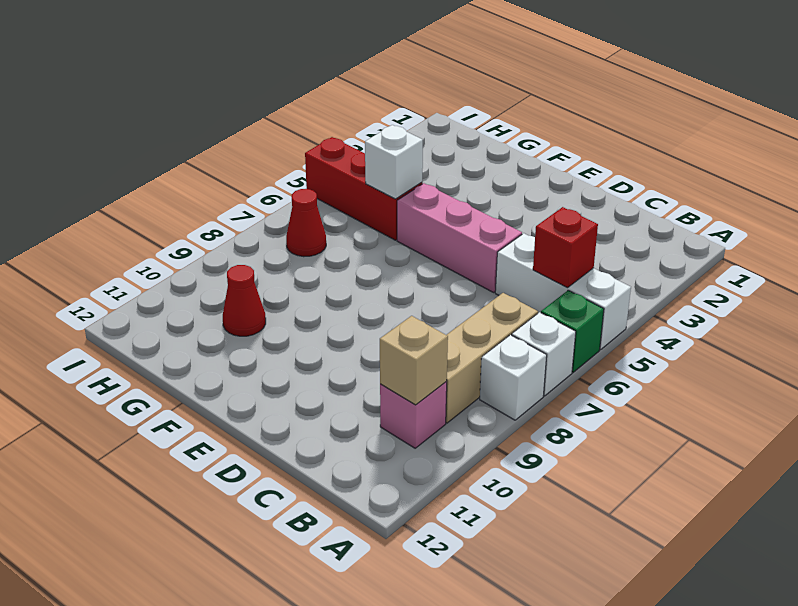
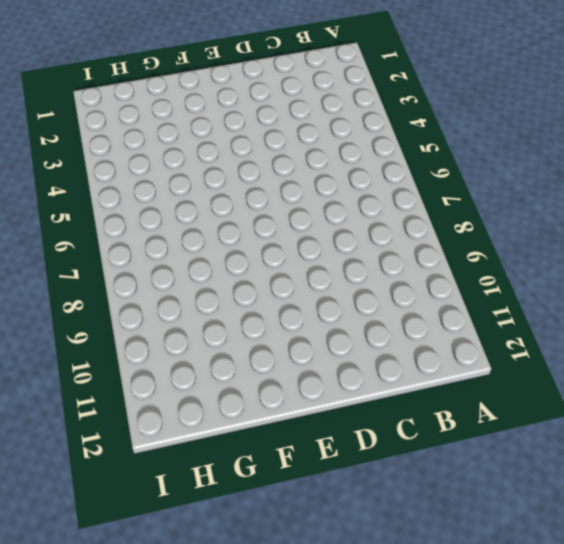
none -> white brick A5:C5 level 1
none -> green brick A6 level 1
none -> white brick A7 level 1

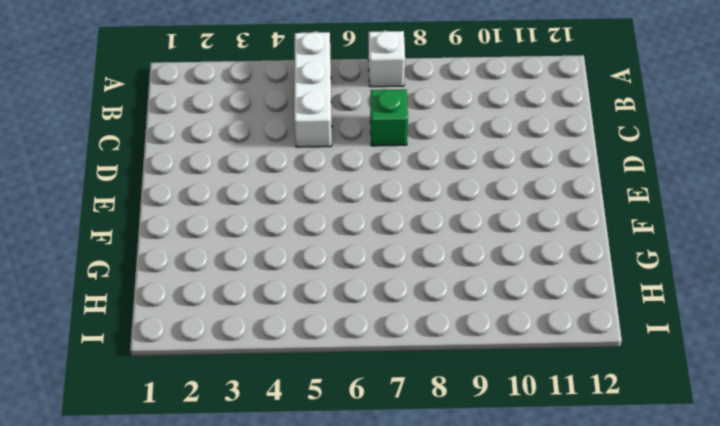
green brick C7 level 1 -> green brick A6 level 1
none -> white brick A8 level 1
none -> tan brick B7:B9 level 1
none -> pink brick B10 level 1

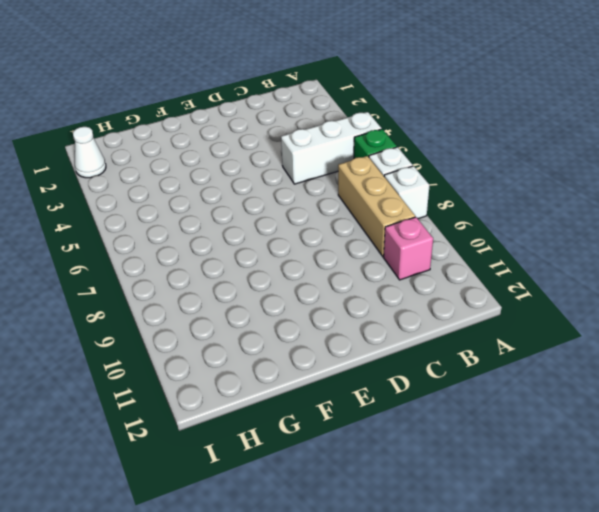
white cone I2 level 1 -> none
none -> pink brick D5:F5 level 1
none -> red brick G5:I5 level 1
none -> red cone G10 level 1

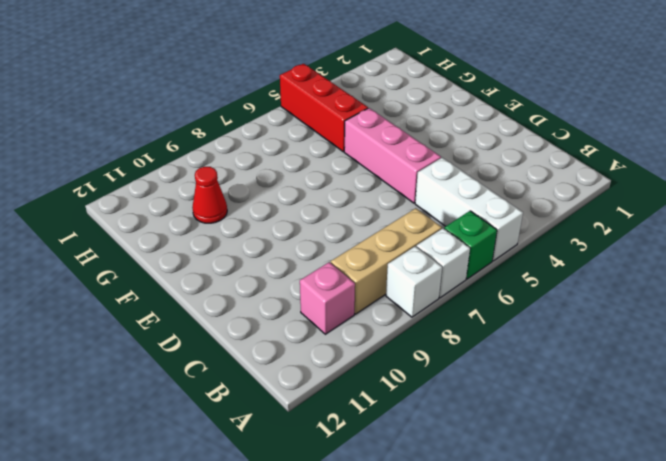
none -> red cone H7 level 1
none -> red brick B5 level 2
none -> tan brick B10 level 2

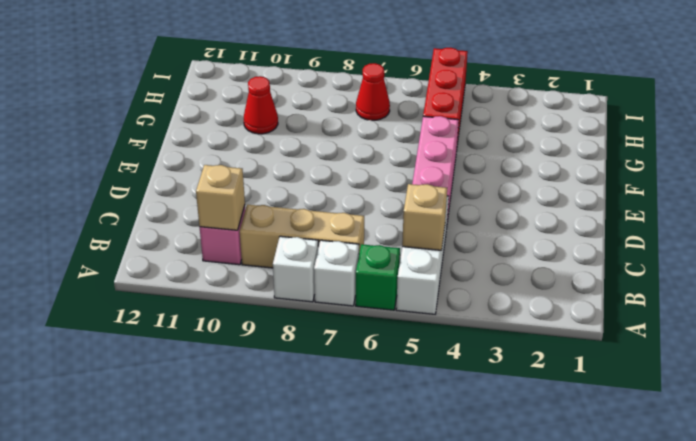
tan brick B5 level 2 -> red brick B5 level 2
none -> white brick G5 level 2

